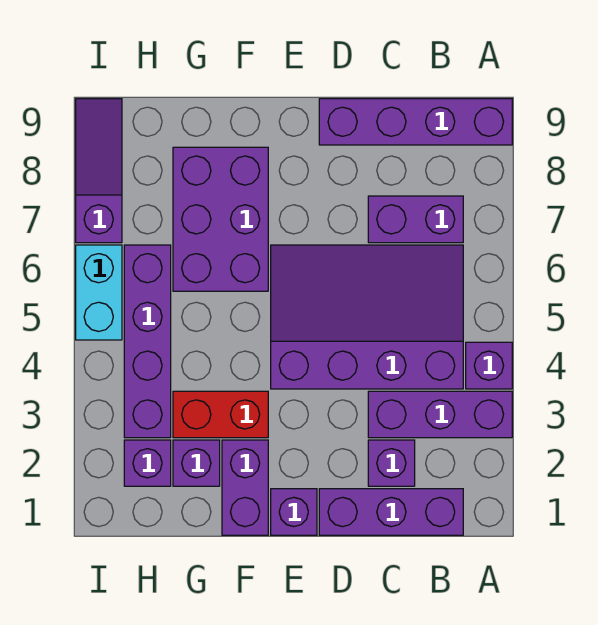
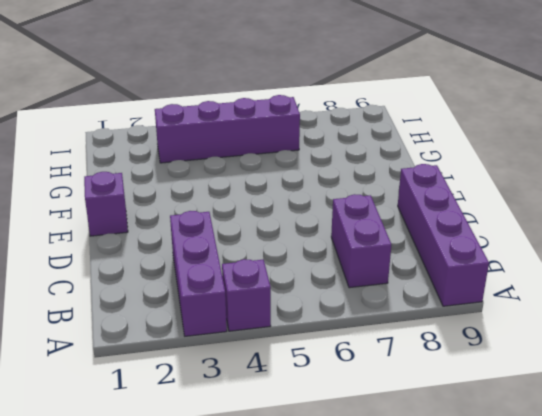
none -> purple brick B1:D1 level 1
none -> purple slope B4:E6 level 1 top 4
none -> purple brick C2 level 1

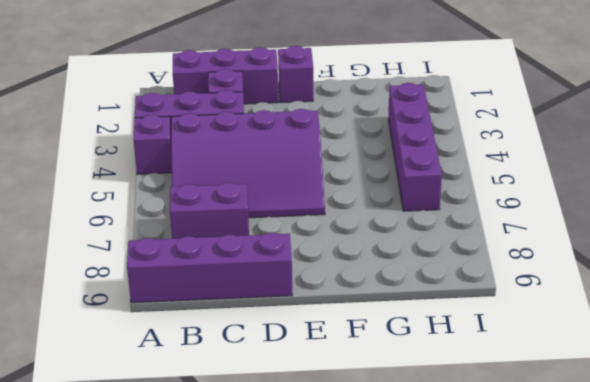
none -> purple brick F1:F2 level 1
none -> red brick F3:G3 level 1
none -> purple brick F6:G8 level 1

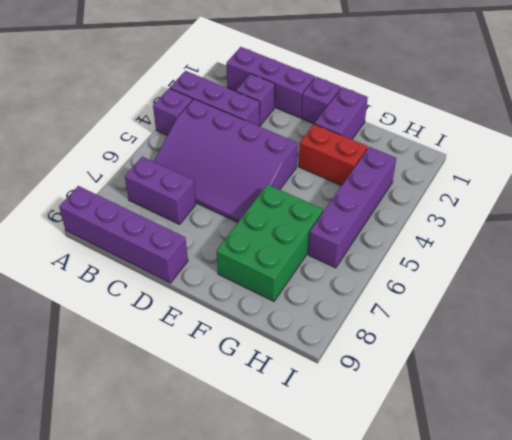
green brick F6:G8 level 1 -> purple brick F6:G8 level 1
none -> purple brick G2 level 1
none -> purple brick H2 level 1
none -> cyan brick I5:I6 level 1

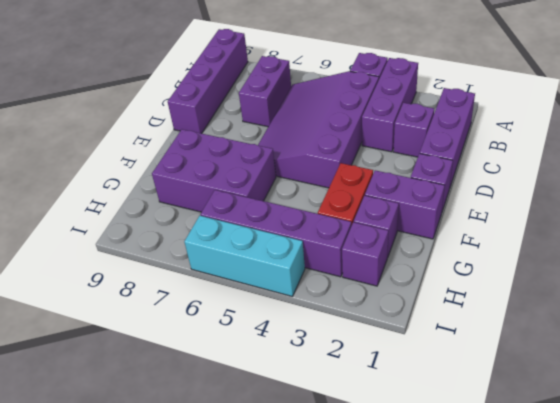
cyan brick I4:I6 level 1 -> cyan brick I5:I6 level 1
none -> purple slope I7:I9 level 1 top 7

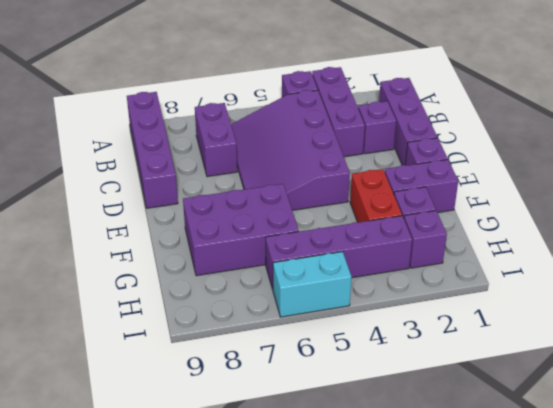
none -> purple slope I7:I9 level 1 top 7

